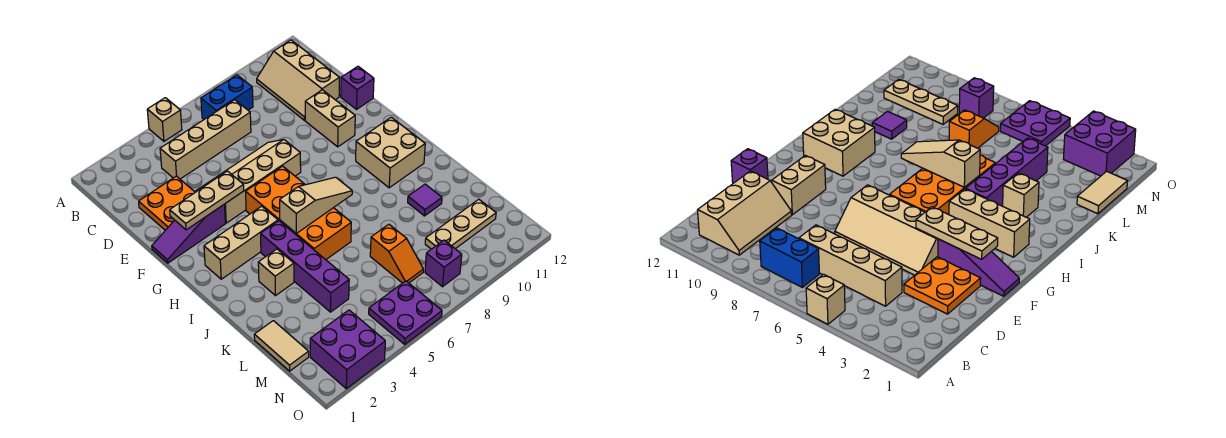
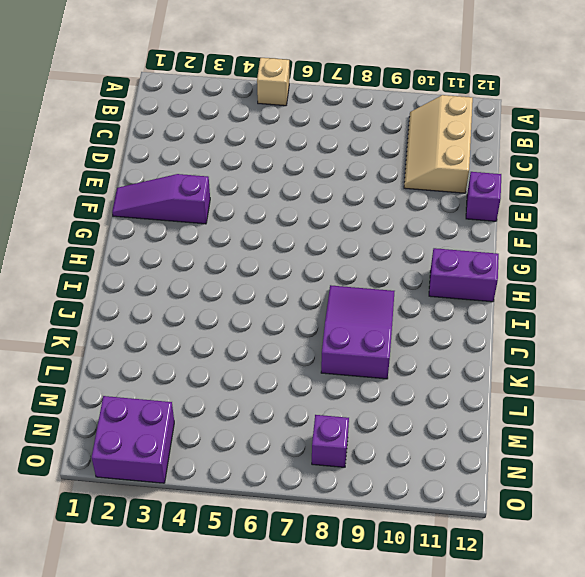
purple brick H11:H12 level 1 -> tan brick H10:I11 level 1
purple slope I8:K9 level 1 top K -> none
none -> blue brick B7:B8 level 1
none -> tan brick C4:C7 level 1
none -> orange plate D2:E3 level 1

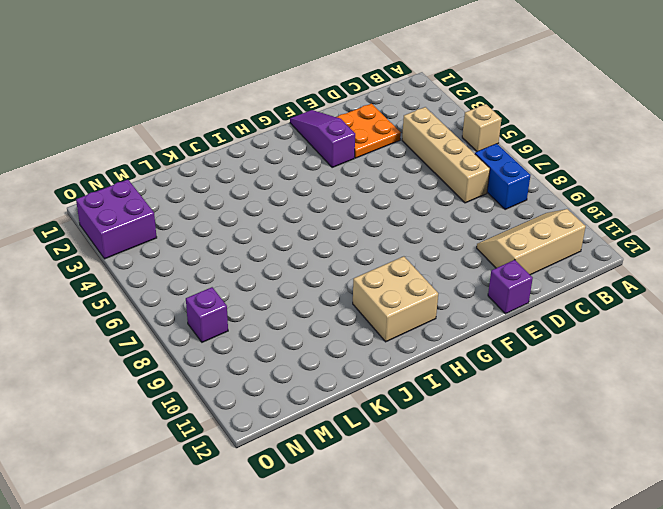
none -> tan slope E4:F7 level 1 top F
none -> tan brick E10:F10 level 1
none -> orange brick G5:J6 level 1

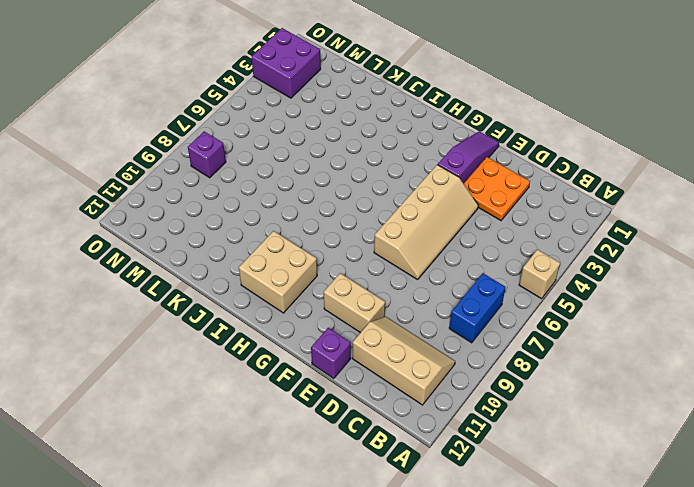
none -> tan brick C4:C7 level 1
none -> orange brick G5:J6 level 1
none -> tan brick H2:H4 level 1

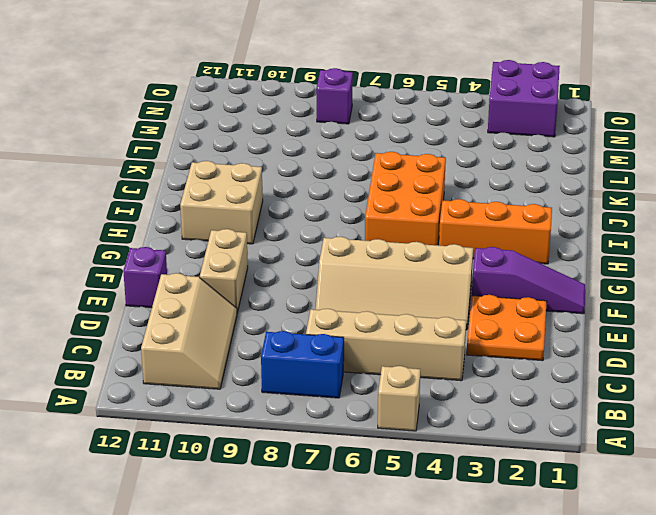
orange brick H2:H4 level 1 -> tan brick H2:H4 level 1
orange brick H5:J6 level 1 -> orange brick G5:J6 level 1
none -> purple brick I4:L4 level 1
none -> tan brick J3 level 1
none -> purple tile K10 level 1

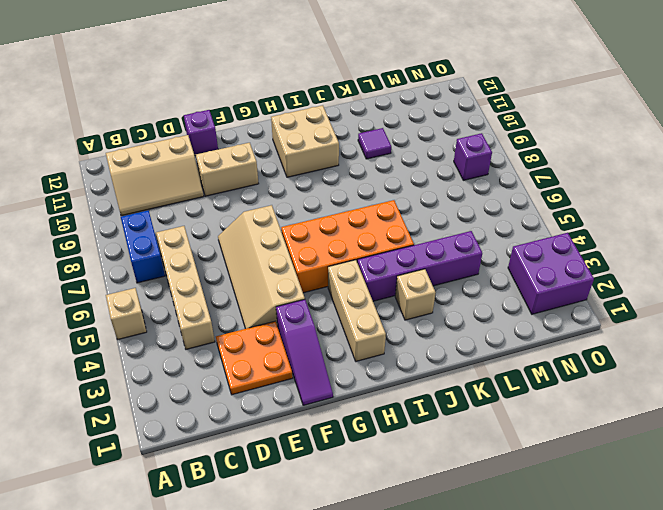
none -> tan tile L1:M1 level 1
none -> orange slope L7:M7 level 1 top L
none -> tan plate M9:M11 level 1

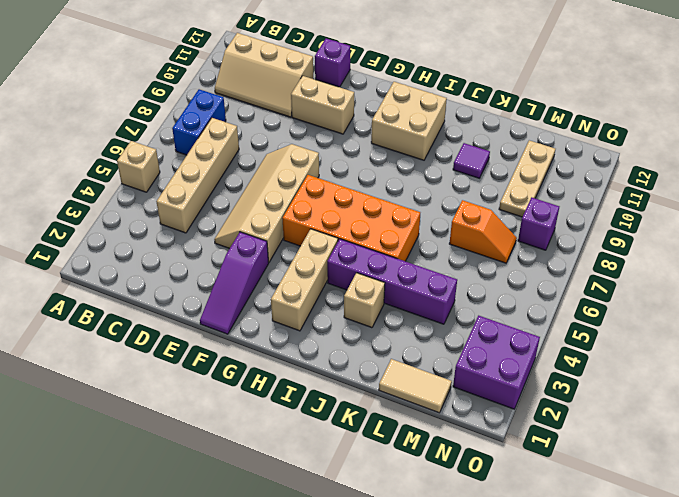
none -> orange plate D2:E3 level 1
none -> purple plate N5:O6 level 1
none -> tan plate F2:F4 level 2

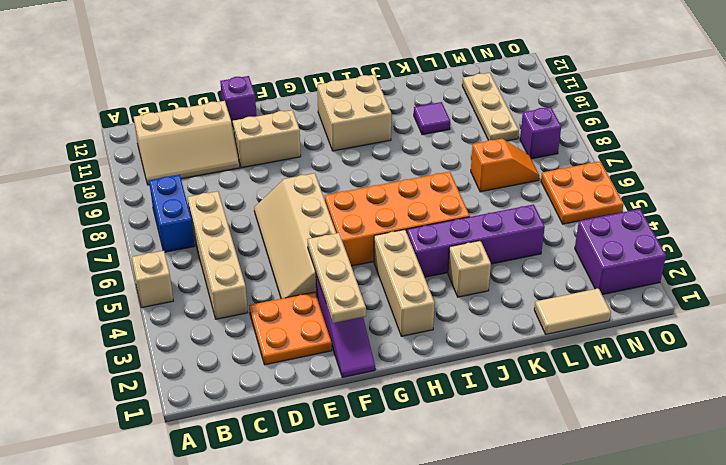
orange plate N5:O6 level 1 -> purple plate N5:O6 level 1
none -> tan slope I5:I7 level 2 top 5

